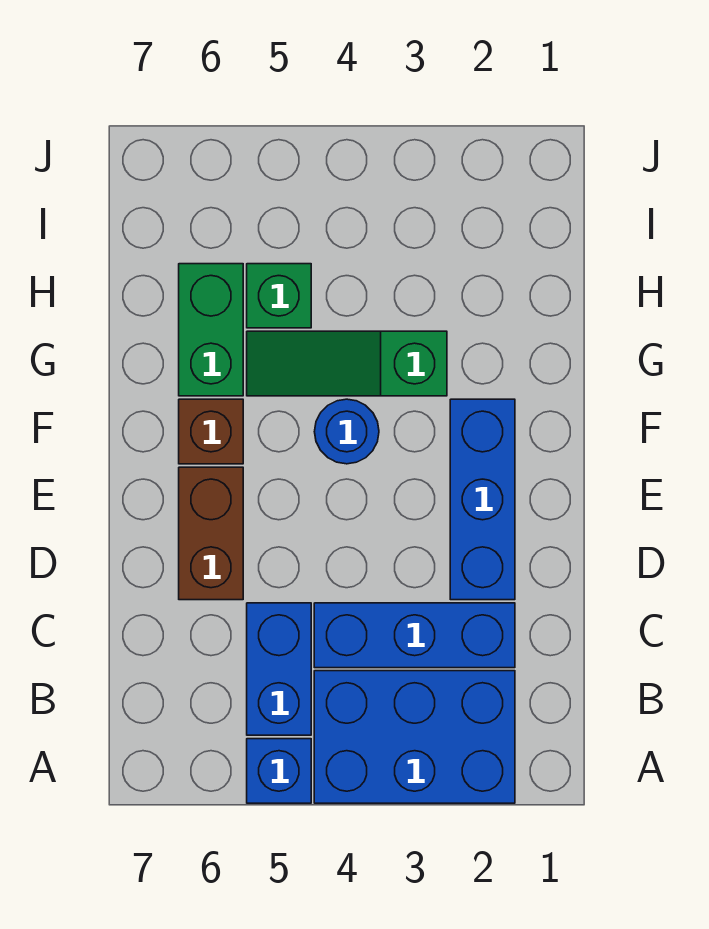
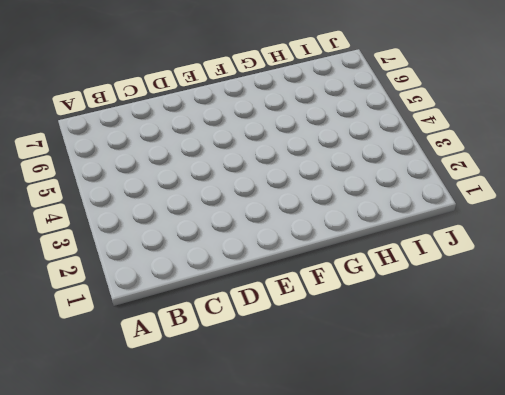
none -> blue brick A2:B4 level 1
none -> blue brick A5 level 1

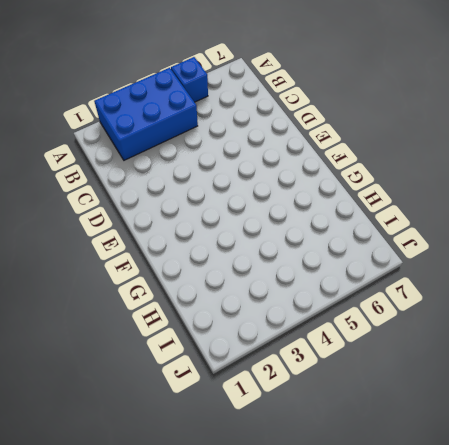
none -> blue brick B5:C5 level 1
none -> blue brick C2:C4 level 1

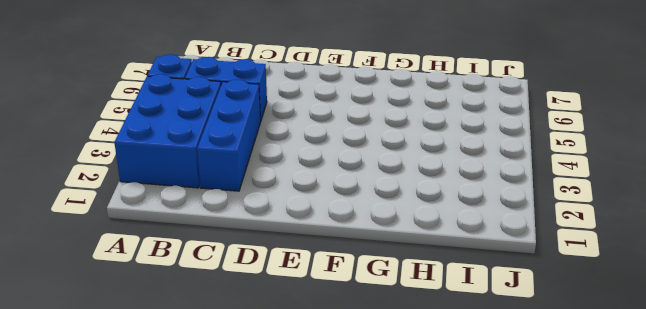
none -> blue brick D2:F2 level 1
none -> brown brick D6:E6 level 1

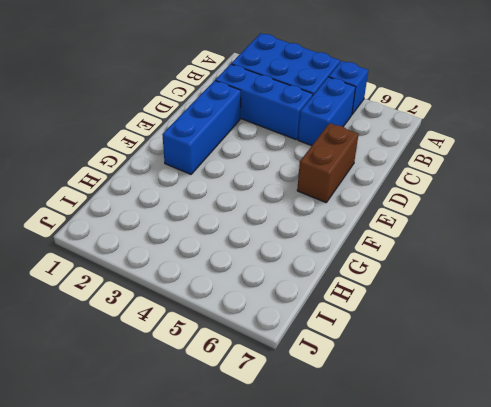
none -> blue round brick F4 level 1
none -> brown brick F6 level 1

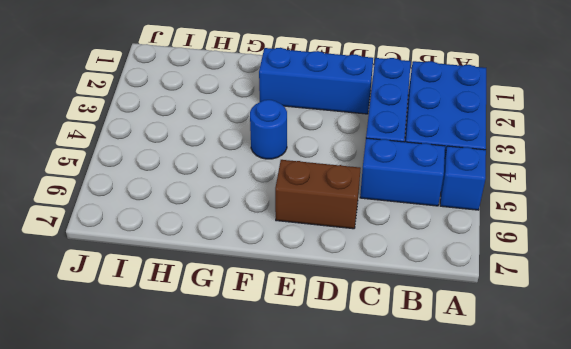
none -> brown brick F6 level 1
none -> green slope G3:G5 level 1 top 3

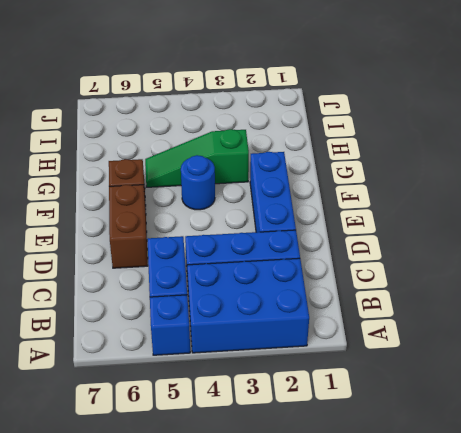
none -> green brick G6:H6 level 1
none -> green brick H5 level 1

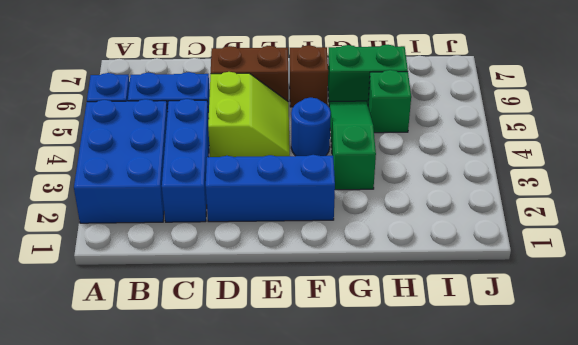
lime slope D4:E5 level 1 top D -> none

